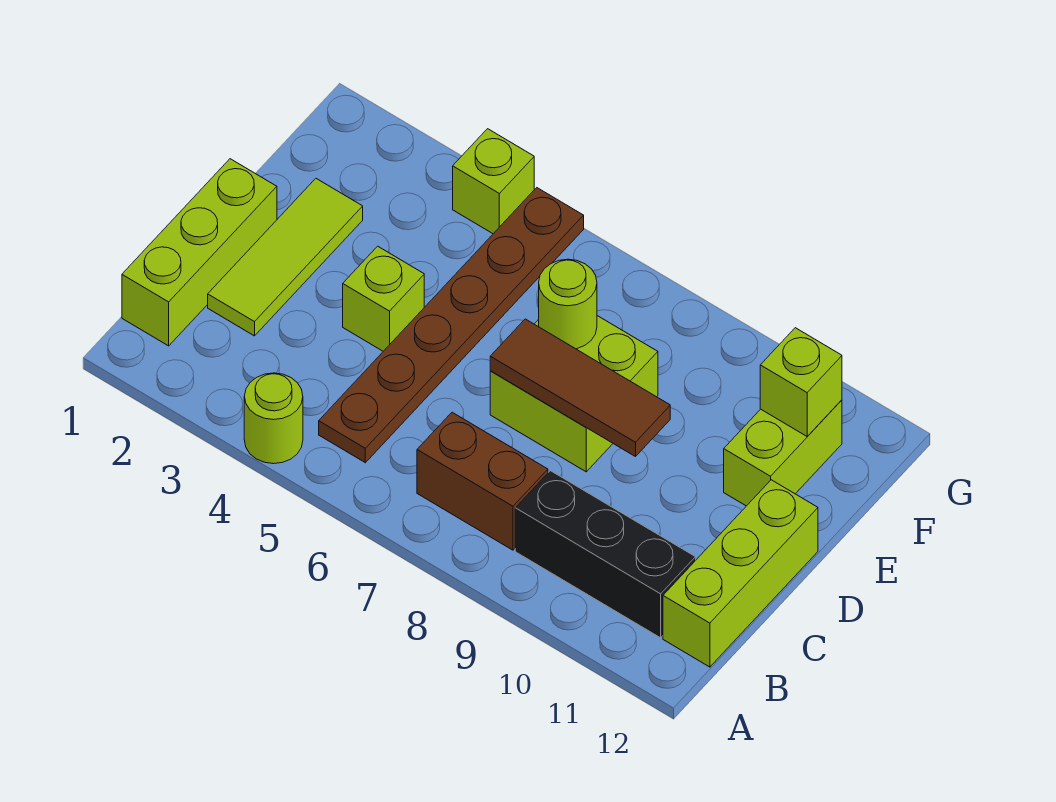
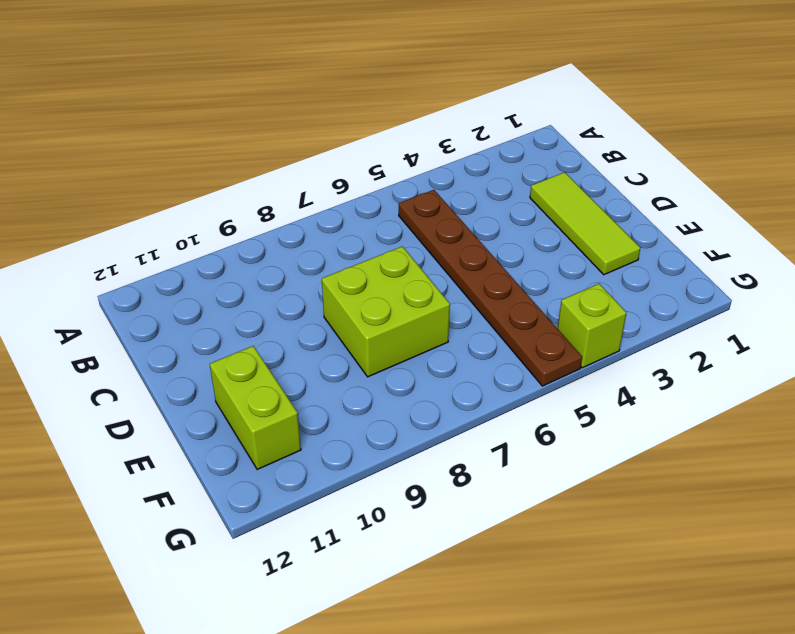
none -> lime round brick A4 level 1
none -> lime brick B1:D1 level 1
none -> brown brick B7:B8 level 1

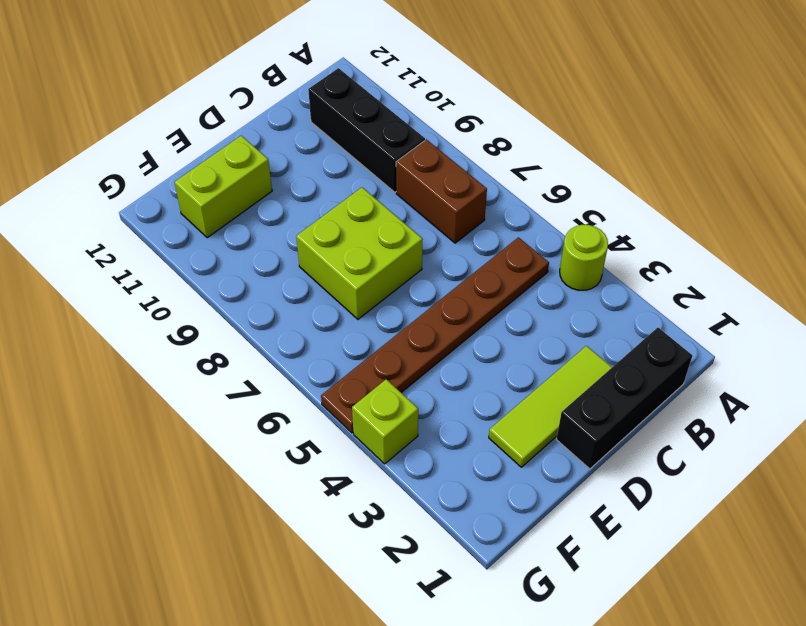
black brick B1:D1 level 1 -> lime brick B1:D1 level 1
none -> lime brick B12:D12 level 1
none -> lime brick D4 level 1
none -> brown tile D7:D9 level 2

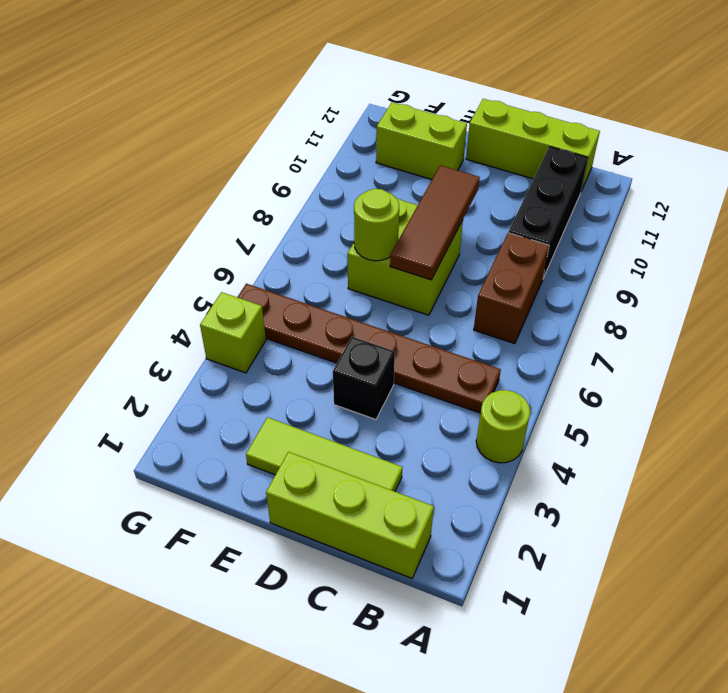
black brick D4 level 1 -> lime brick D4 level 1
none -> lime brick F11 level 2

